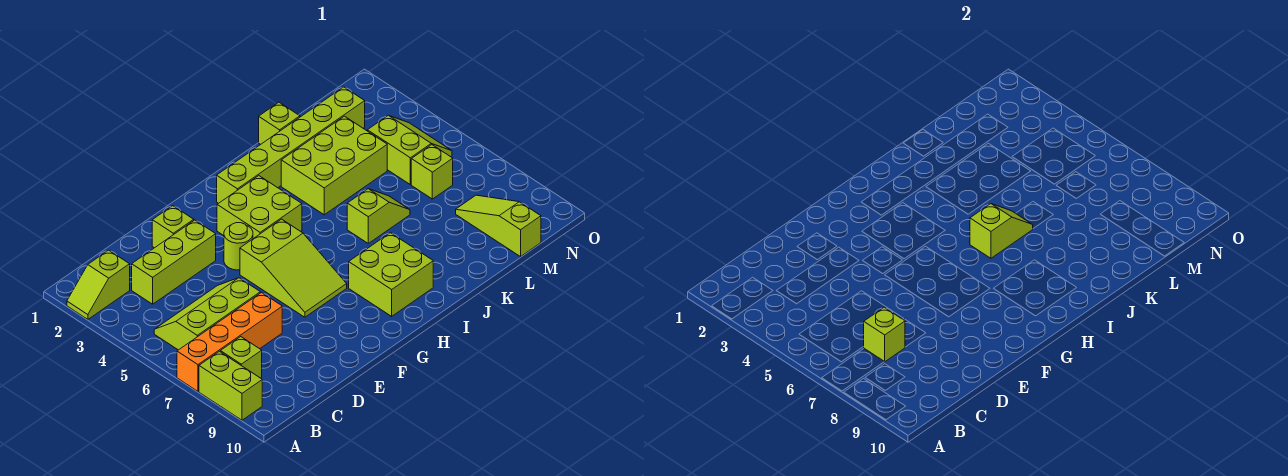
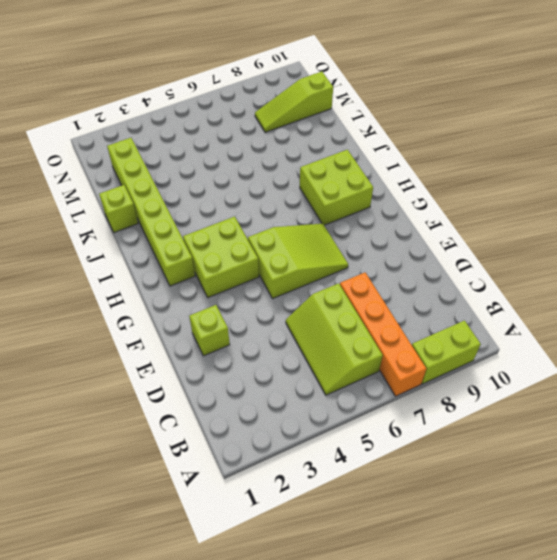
none -> lime slope A2:B2 level 1 top B
none -> lime brick B8 level 1
none -> lime brick C3:E3 level 1

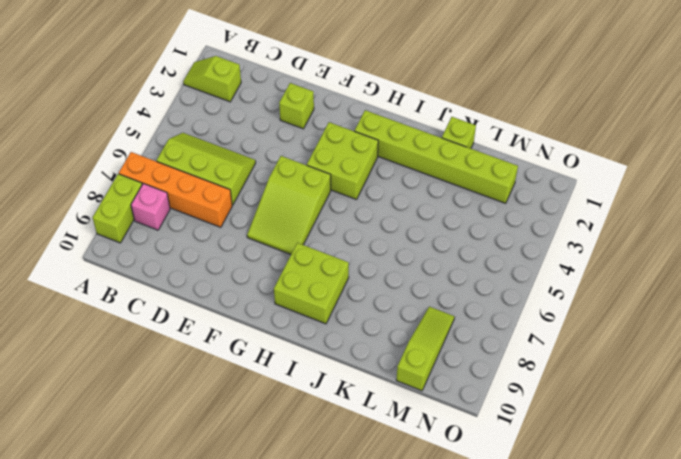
pink brick B8 level 1 -> lime brick B8 level 1
none -> lime brick C3:E3 level 1
none -> lime round brick F4 level 1
none -> lime brick J3:L4 level 1

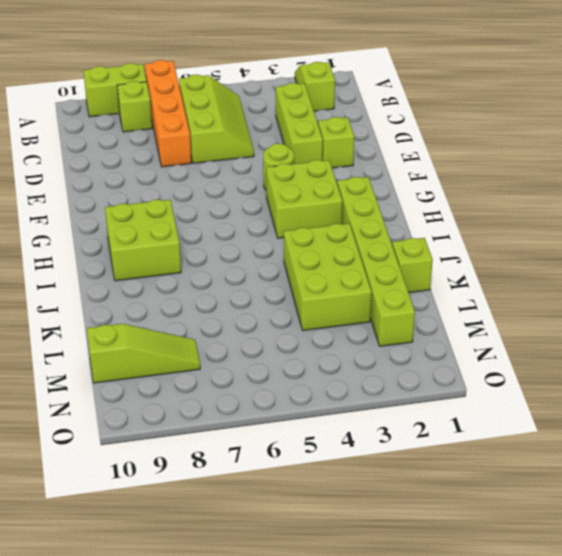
none -> lime slope F5:G7 level 1 top 5
none -> lime slope J6:K6 level 1 top J
none -> lime slope M4:N5 level 1 top M

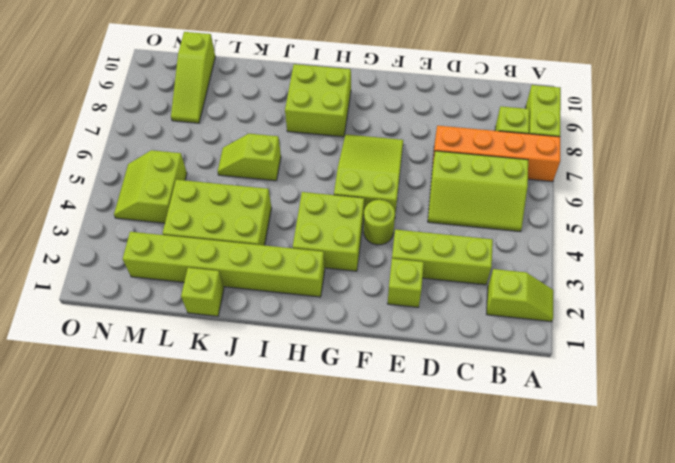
none -> lime brick M6 level 1
none -> lime brick C7 level 2
none -> lime slope I6:J6 level 2 top I

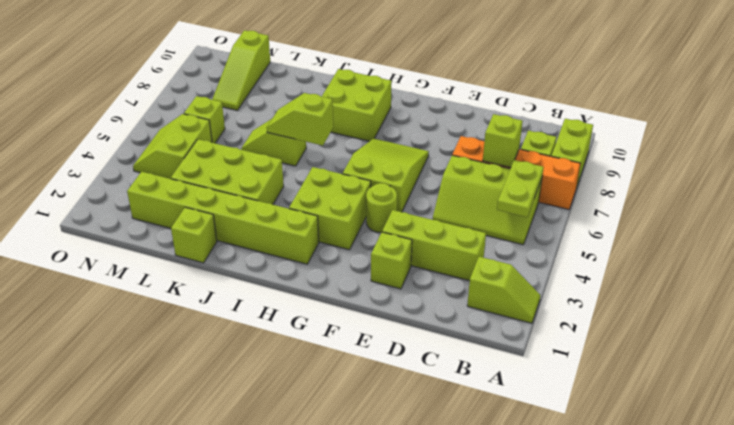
lime plate B5:B6 level 2 -> none

